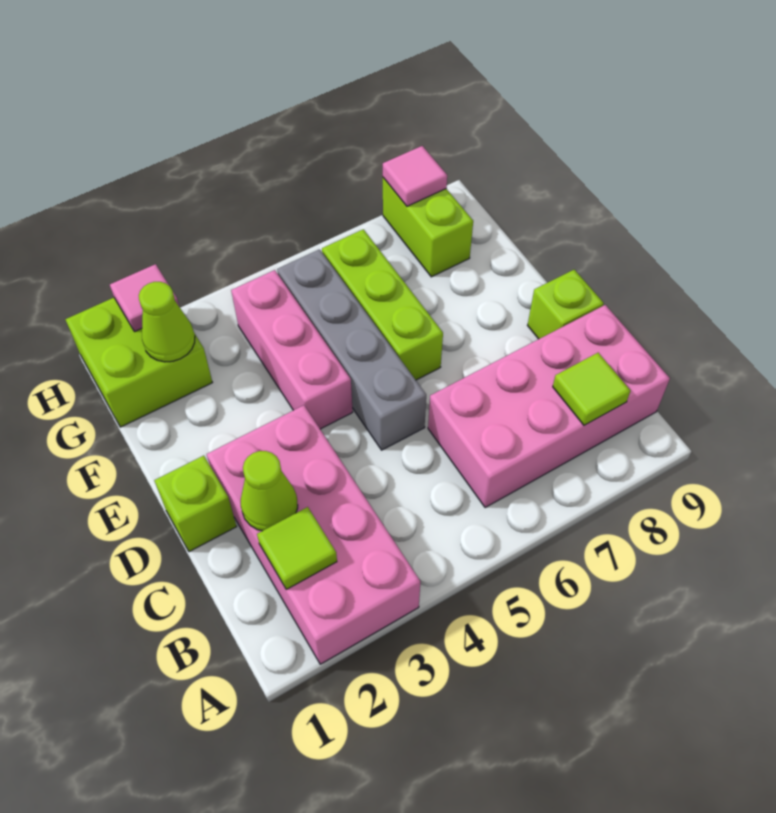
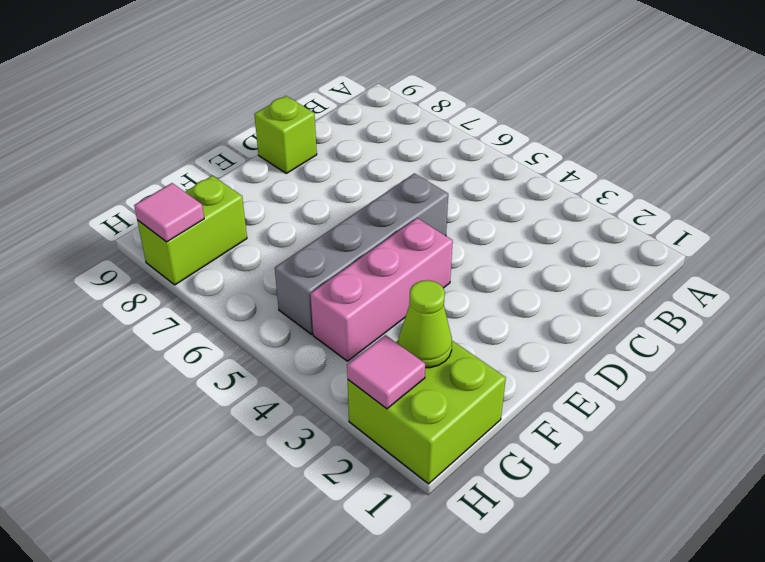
none -> pink brick A2:D3 level 1
none -> pink brick B6:C9 level 1
none -> lime brick D1 level 1

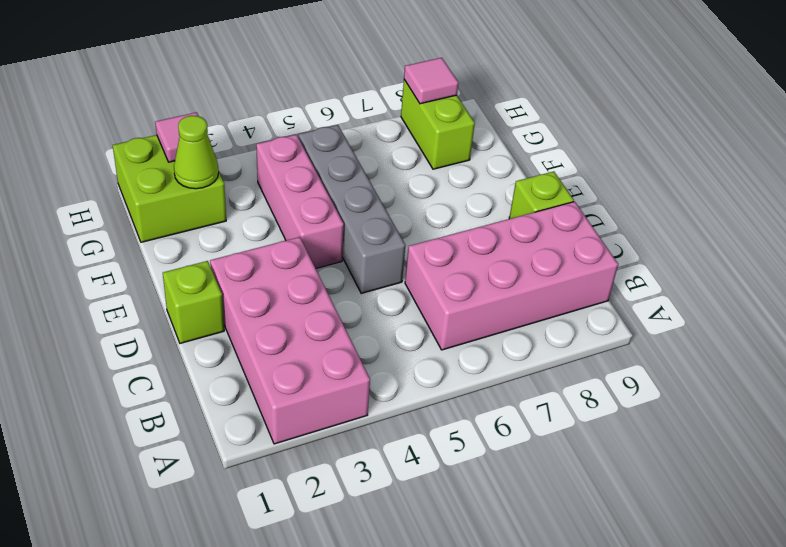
none -> lime brick E6:G6 level 1
none -> lime tile B2 level 2
none -> lime tile B8 level 2

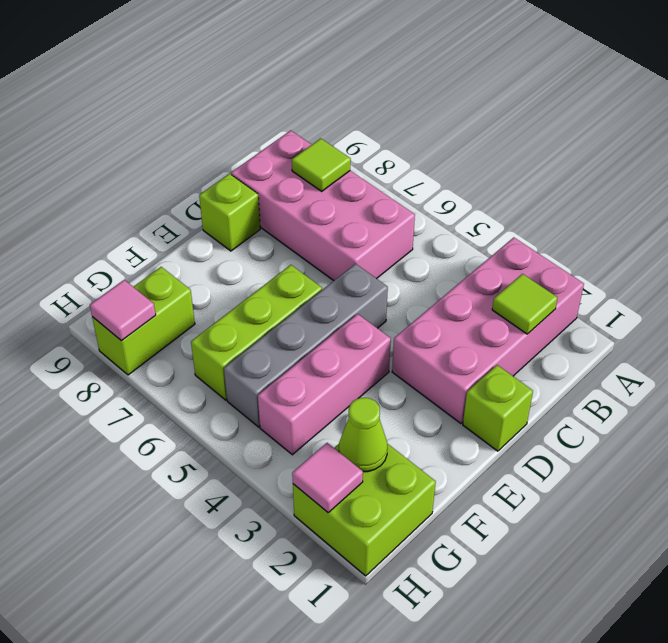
none -> lime cone C2 level 2

